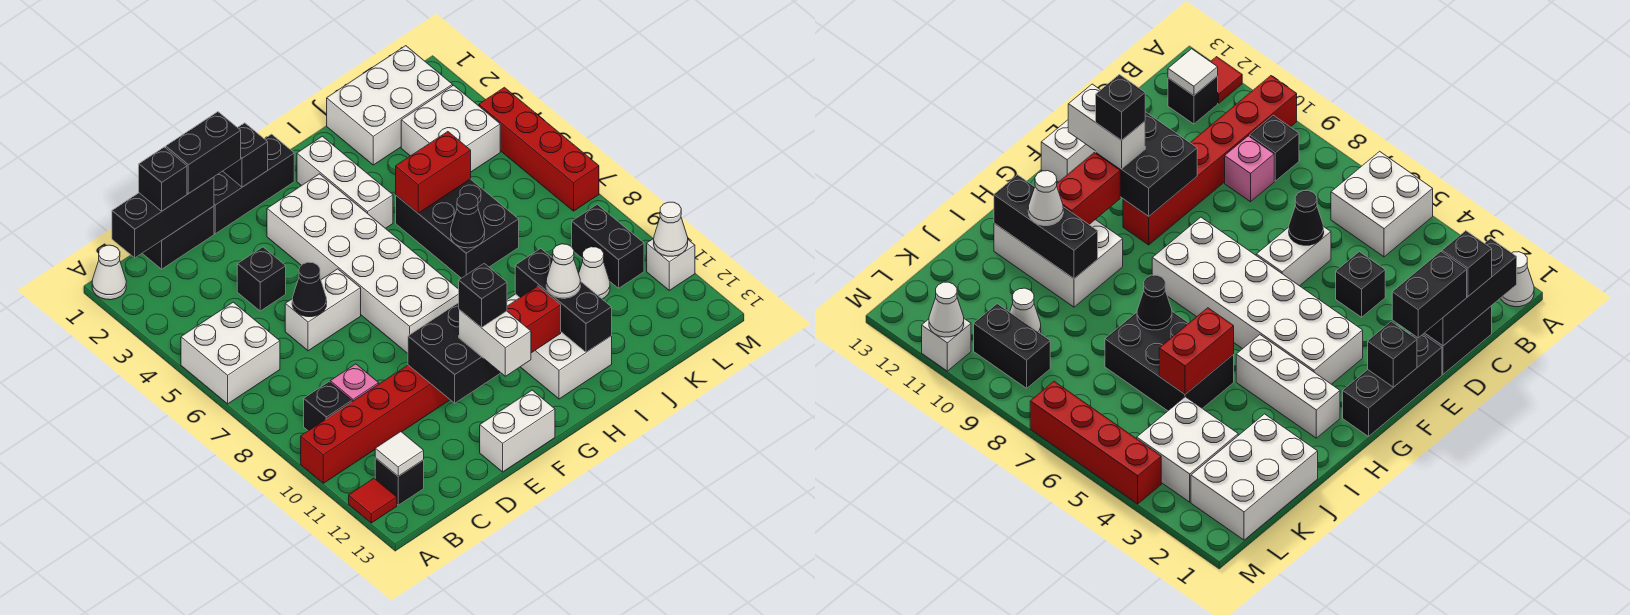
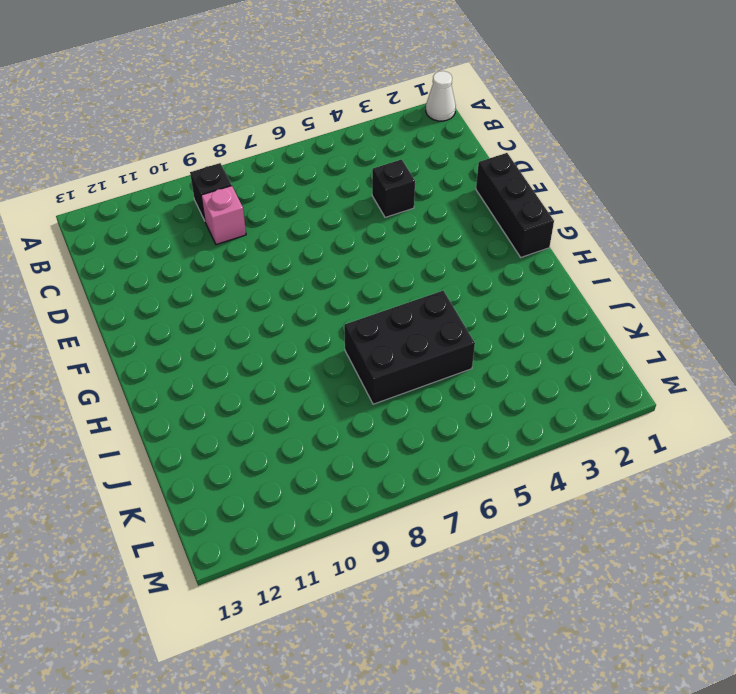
none -> white brick A5:B6 level 1
none -> red brick A10:F10 level 1
none -> red tile A12 level 1
none -> black brick B12 level 1

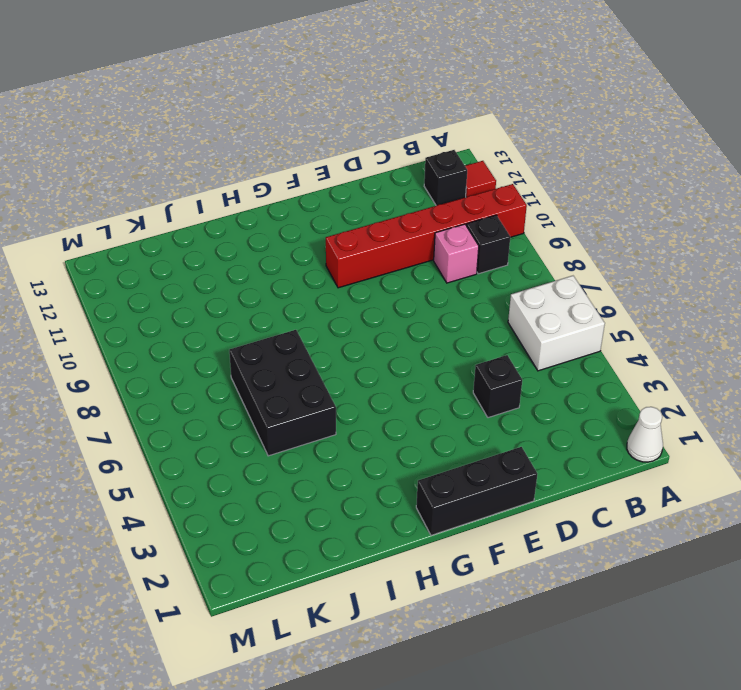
none -> black brick C1:D1 level 1
none -> white brick D6:E6 level 1
none -> white brick E13:F13 level 1
none -> white brick F3:G8 level 1

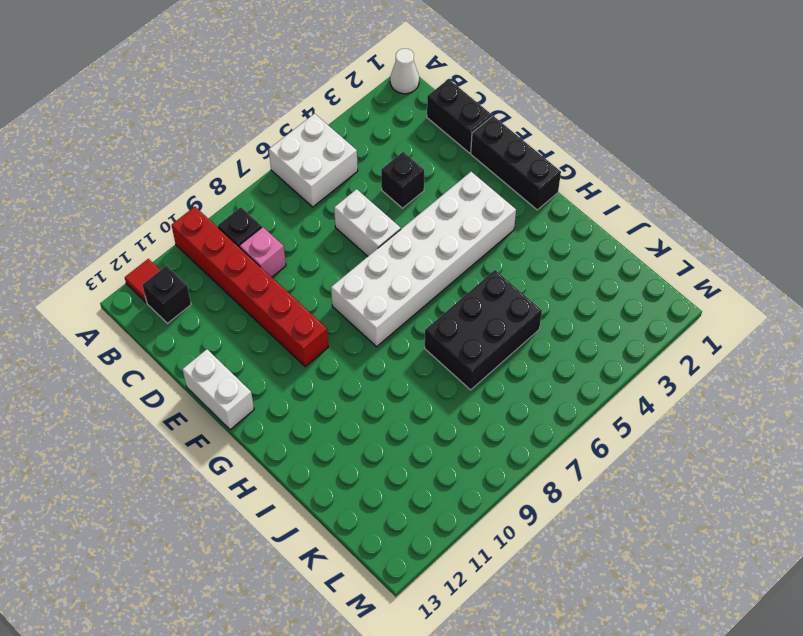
none -> white brick H2:H4 level 1
none -> white brick H10:I12 level 1
none -> white brick J1:L2 level 1
none -> white brick K3:L4 level 1

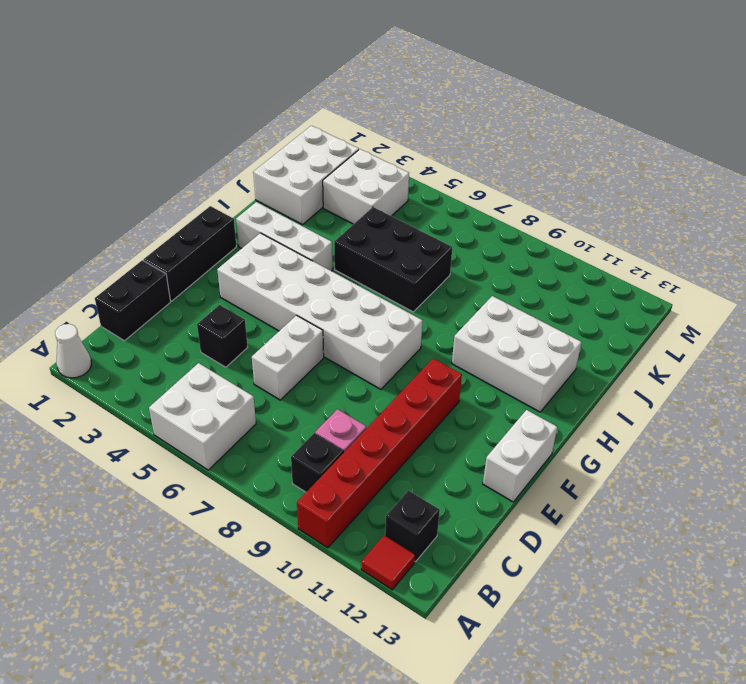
none -> white cone K10 level 1
none -> black brick L9:L10 level 1
none -> red brick M4:M7 level 1
none -> white brick M11 level 1

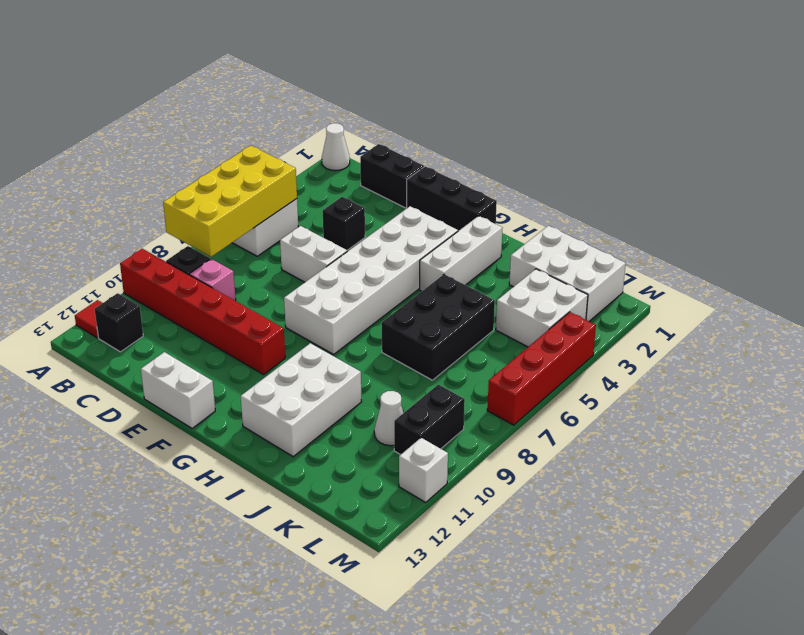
yellow brick A5:B8 level 2 -> none
none -> black brick B1:D1 level 2
none -> white tile B12 level 2
none -> black cone D6 level 2
none -> black brick E10:F11 level 2

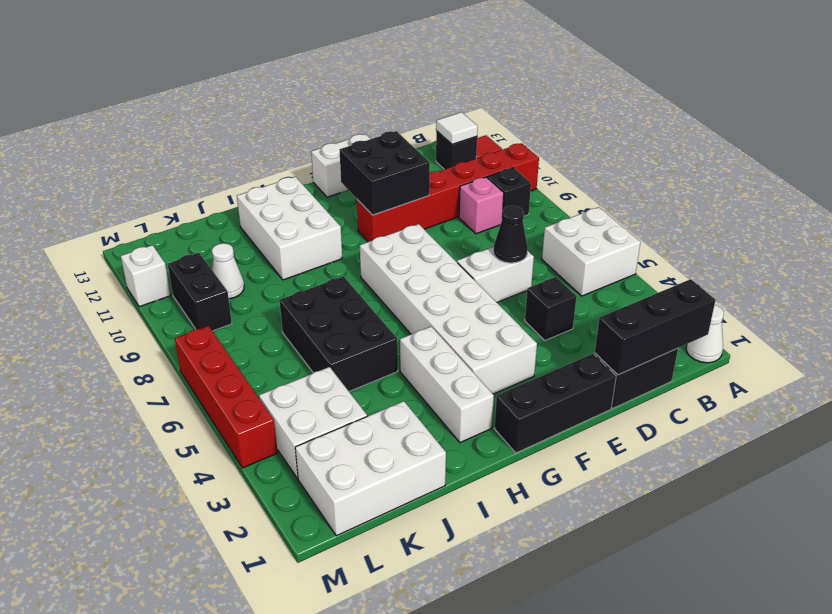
none -> black brick F1 level 2
none -> red brick G11:H11 level 2
none -> red brick I5:J5 level 2
none -> black cone I7 level 2

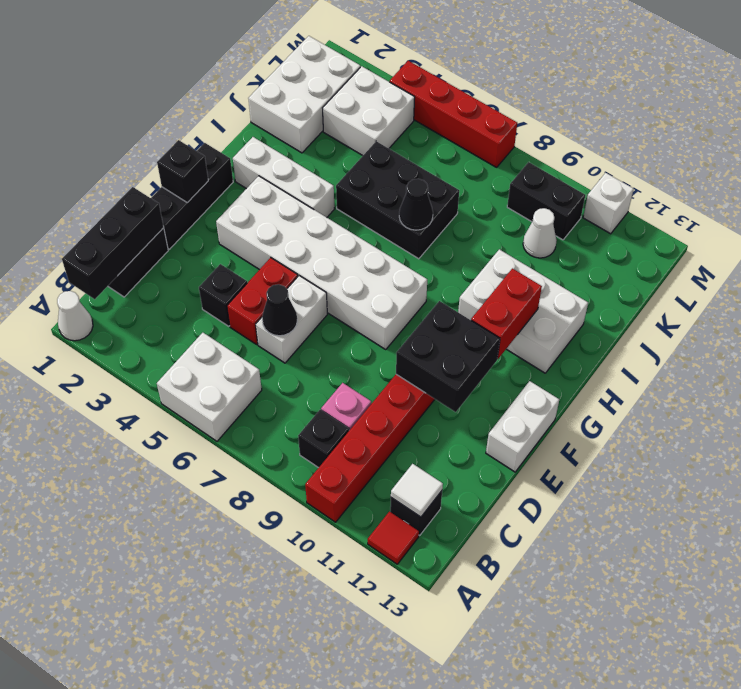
red brick D5:E5 level 1 -> red brick I5:J5 level 2
none -> black brick I10:I12 level 2
none -> white cone M11 level 2
none -> black brick C1 level 3
none -> black brick D1:E1 level 3

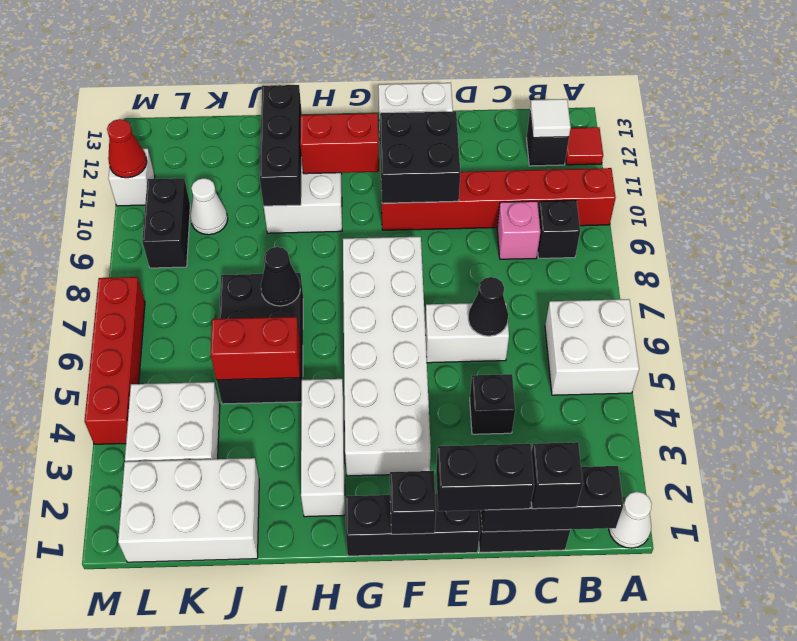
red cone M11 level 2 -> white cone M11 level 2
none -> white brick F11:F12 level 3
none -> white cone I11 level 3
none -> black brick F11 level 4

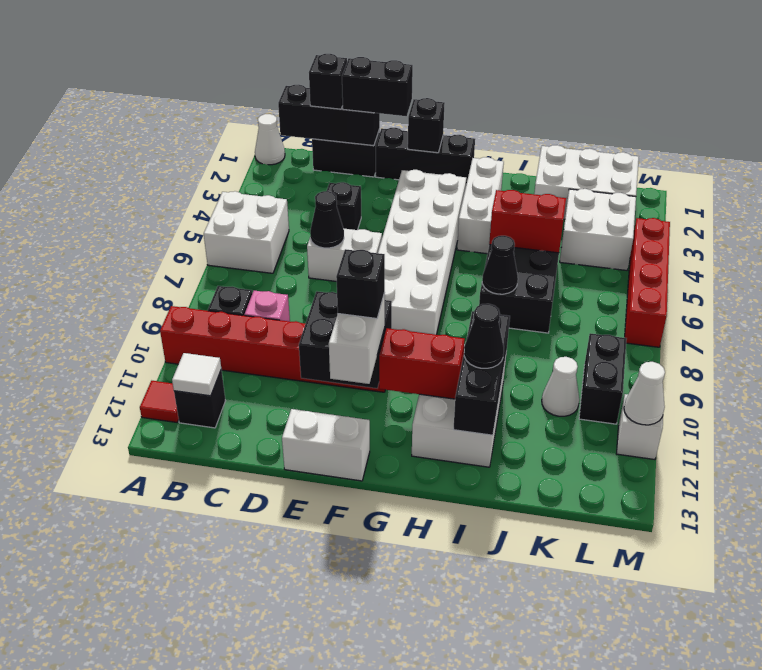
black cone I11 level 3 -> white cone I11 level 3

